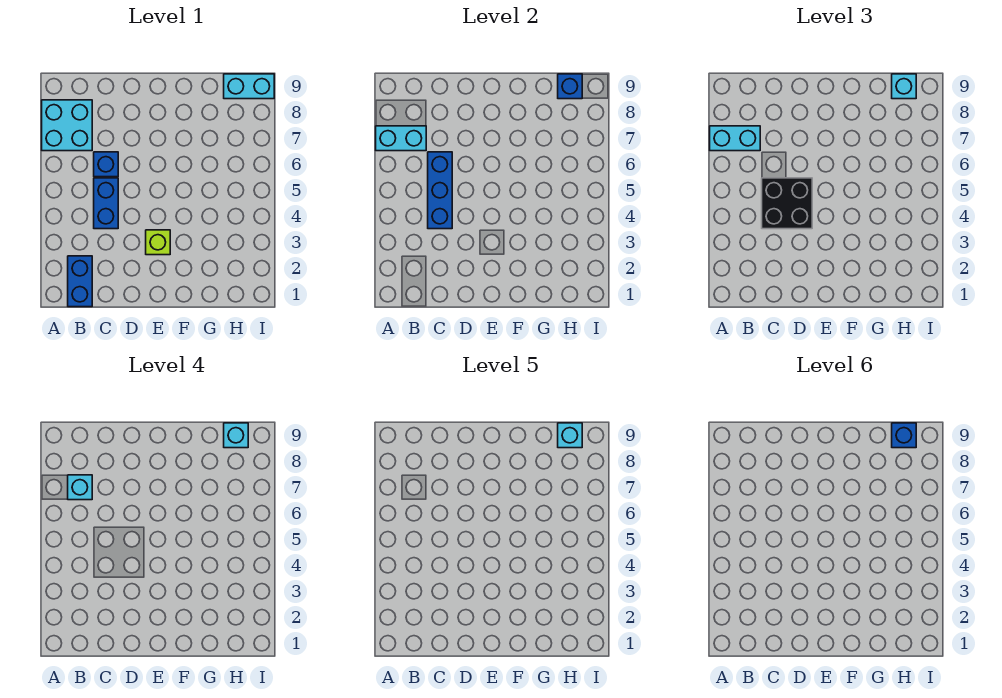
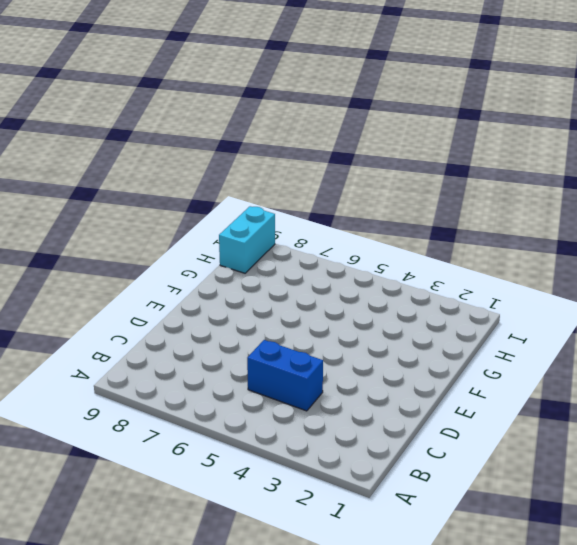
none -> cyan brick A7:B8 level 1
none -> blue brick B1:B2 level 1
none -> blue brick C6 level 1

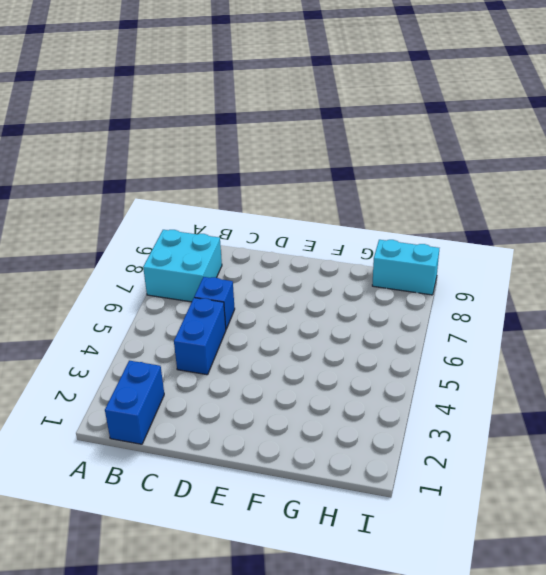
none -> lime brick E3 level 1
none -> cyan brick A7:B7 level 2
none -> blue brick C4:C6 level 2

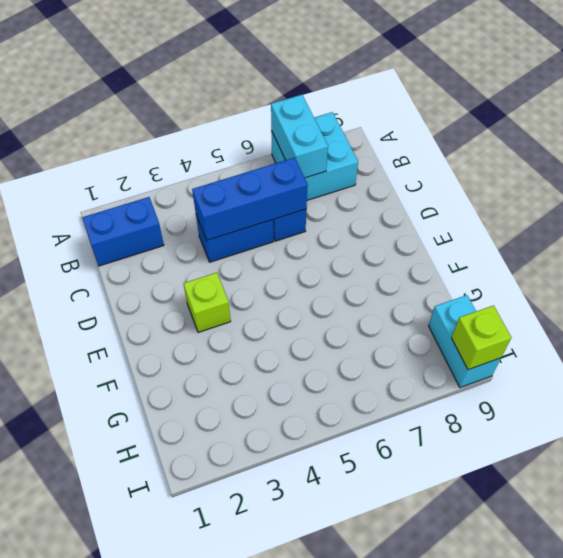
lime brick I9 level 2 -> none
none -> blue brick H9 level 2
none -> cyan brick A7:B7 level 3
none -> black brick C4:D5 level 3

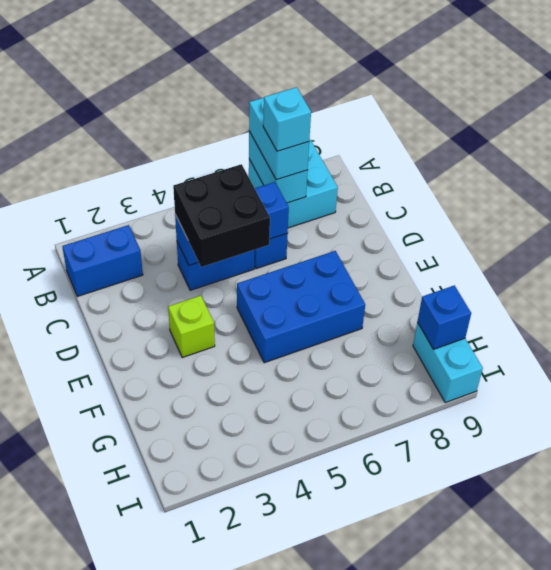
blue brick E5:F7 level 1 -> none
none -> cyan brick H9 level 3
none -> cyan brick H9 level 4
none -> cyan brick H9 level 5

